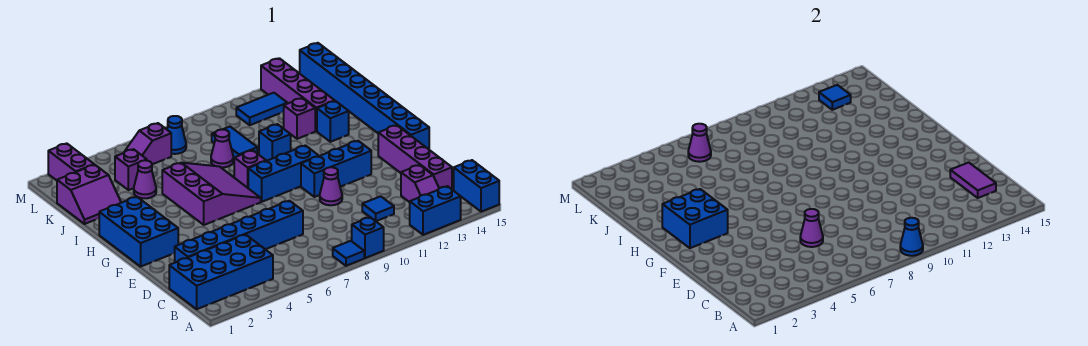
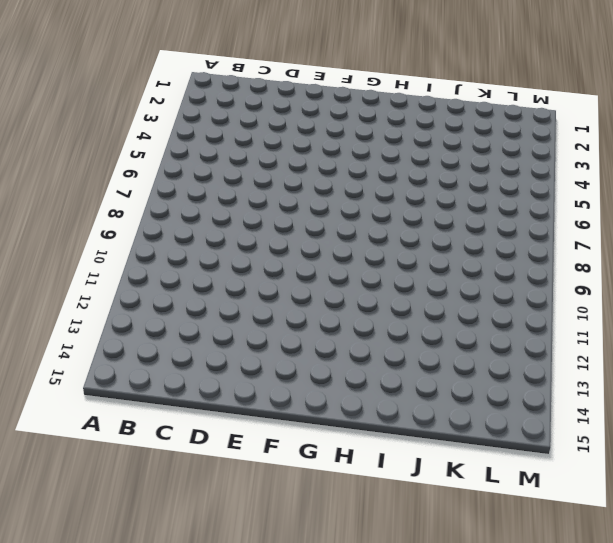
none -> blue tile A8 level 1
none -> blue brick A9 level 1
none -> blue brick A12:A13 level 1
none -> blue brick A15:B15 level 1

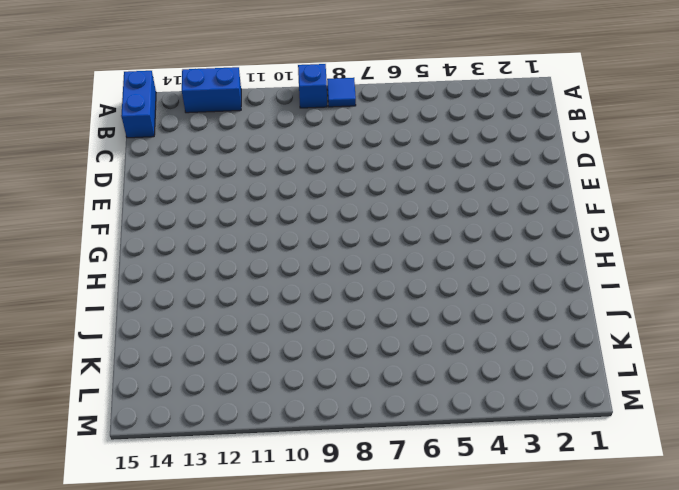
none -> blue brick B1:C4 level 1
none -> purple slope B13:C13 level 1 top C
none -> blue tile C11 level 1
none -> purple brick C14:F14 level 1

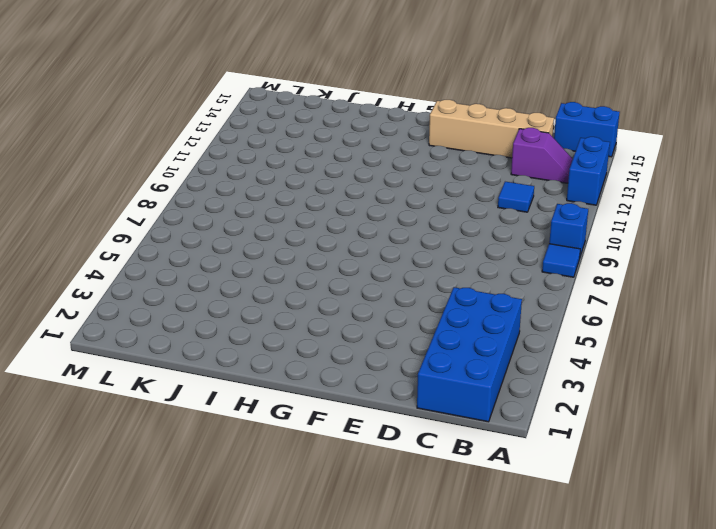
tan brick C14:F14 level 1 -> purple brick C14:F14 level 1
none -> blue brick D2:D7 level 1
none -> purple cone E10 level 1
none -> blue brick F1:H2 level 1
none -> blue brick F10:F12 level 1

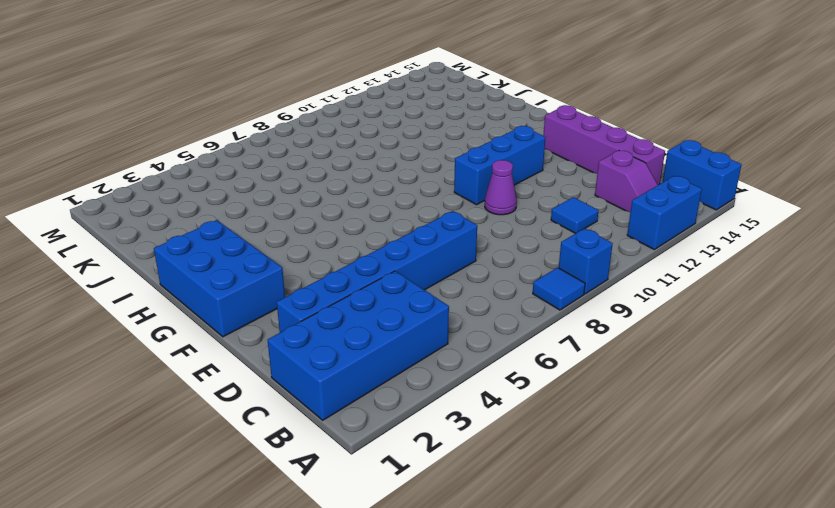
none -> blue brick F15:M15 level 1
none -> purple slope G5:I7 level 1 top 5
none -> blue brick G8:G10 level 1
none -> purple brick H8 level 1

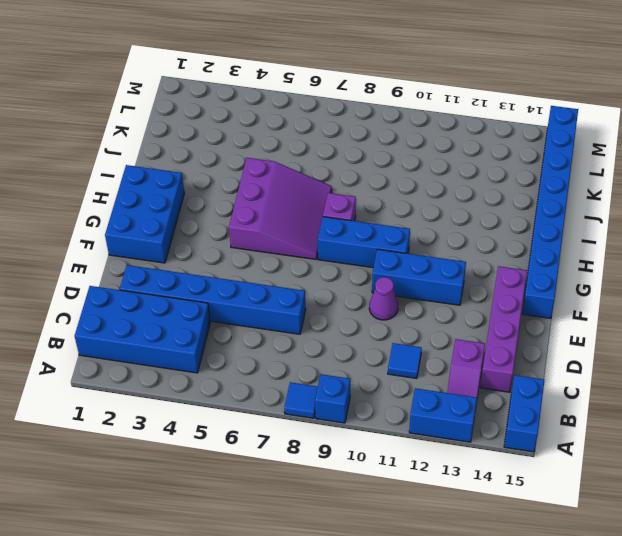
none -> blue brick I10 level 1
none -> blue brick I13 level 1
none -> purple slope J1:K2 level 1 top K
none -> purple cone J4 level 1

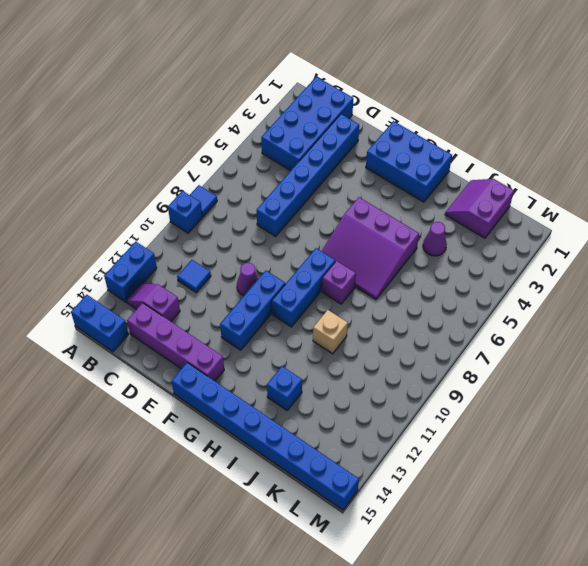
tan brick I10 level 1 -> blue brick I10 level 1
none -> purple cone J8 level 1
none -> blue tile J9:K9 level 1
none -> purple brick J12 level 1
none -> purple brick J13:M13 level 1

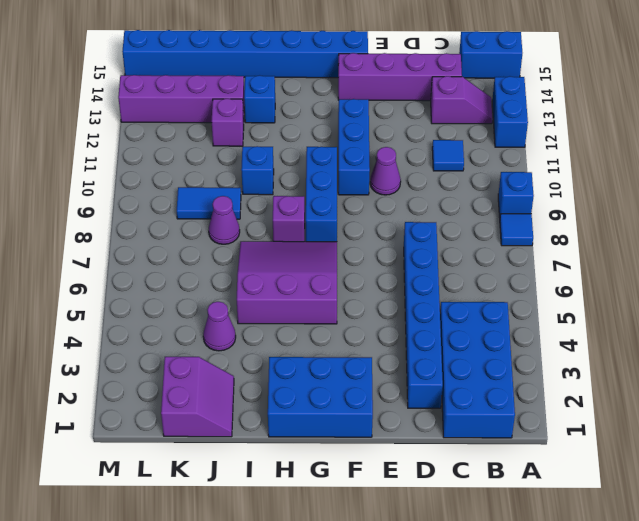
none -> purple brick K4 level 1
none -> purple brick L2:M2 level 1
none -> purple slope L5:L6 level 1 top 6
none -> blue cone L7 level 1

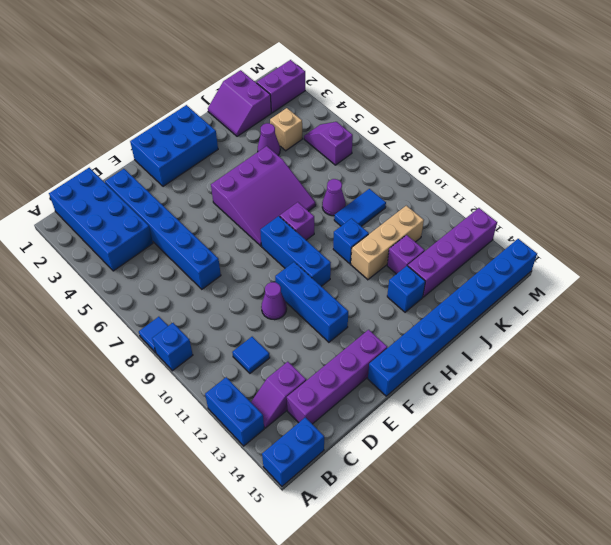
tan brick I11:K11 level 1 -> none
tan brick K4 level 1 -> purple brick K4 level 1
none -> blue cone L7 level 1
none -> blue tile L11:L12 level 1
none -> blue cone A9 level 2
none -> purple tile C14:D14 level 2

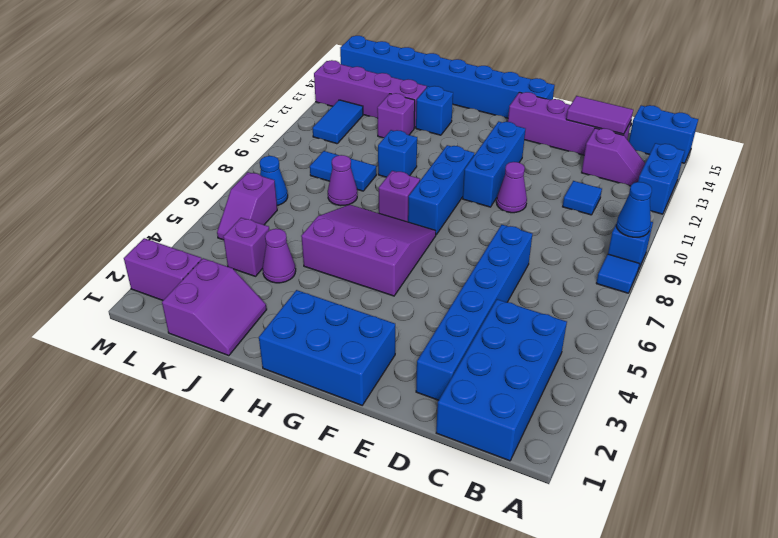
none -> purple cone D6 level 2
none -> blue brick G2:H3 level 2
none -> purple cone L6 level 2
none -> blue tile L13 level 2

